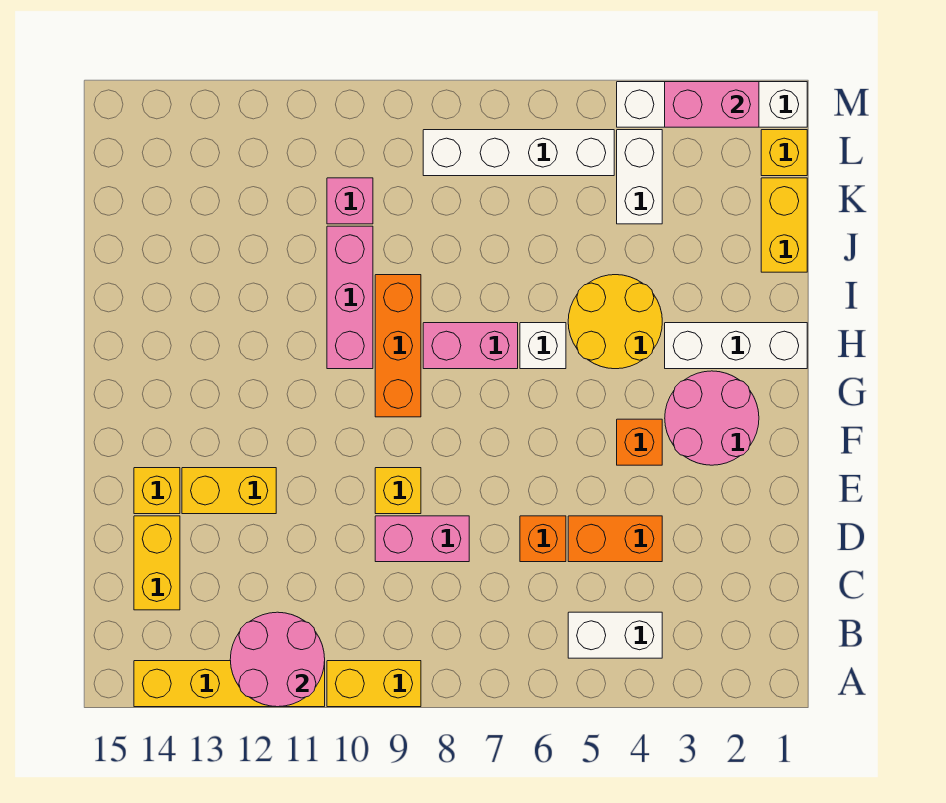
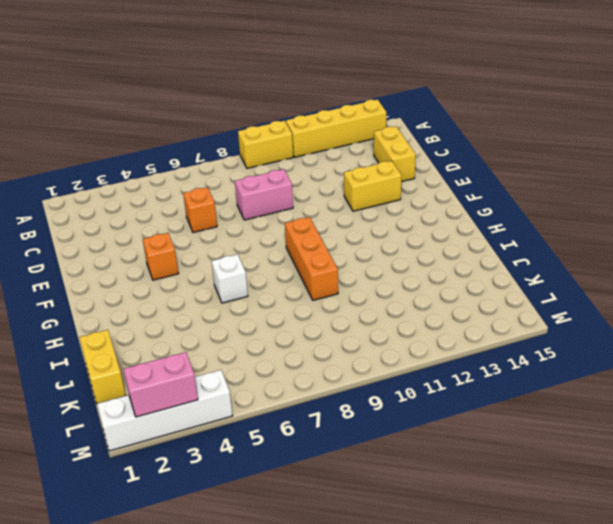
none -> white brick B4:B5 level 1
none -> orange brick D4:D5 level 1
none -> yellow brick E9 level 1

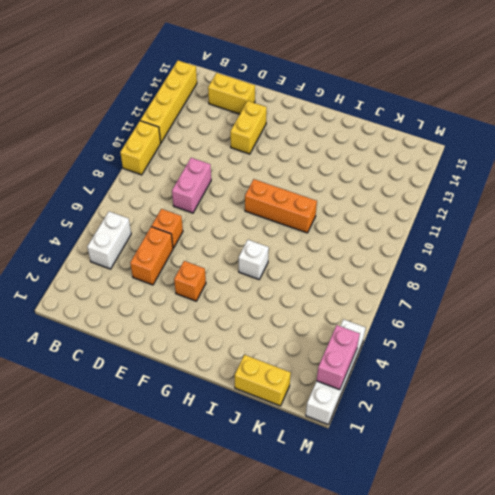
none -> yellow brick E9 level 1
none -> yellow brick E14 level 1
none -> pink round brick F2:G3 level 1

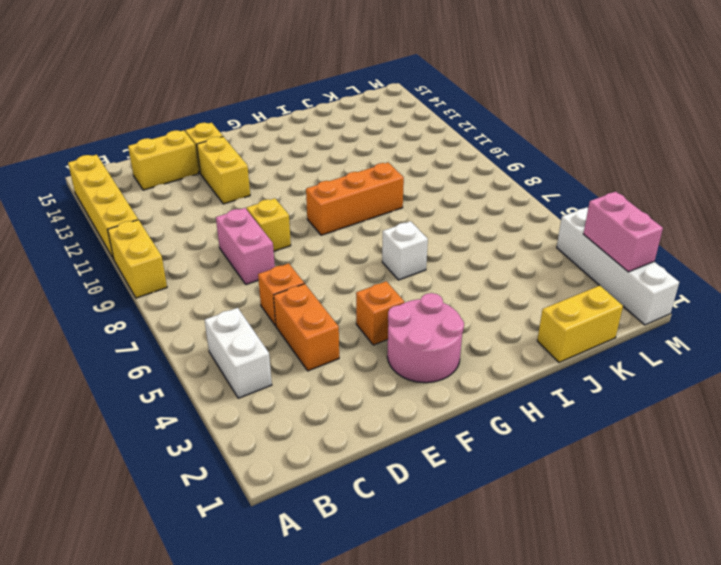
none -> white brick H1:H3 level 1
none -> yellow round brick H4:I5 level 1
none -> pink brick H7:H8 level 1

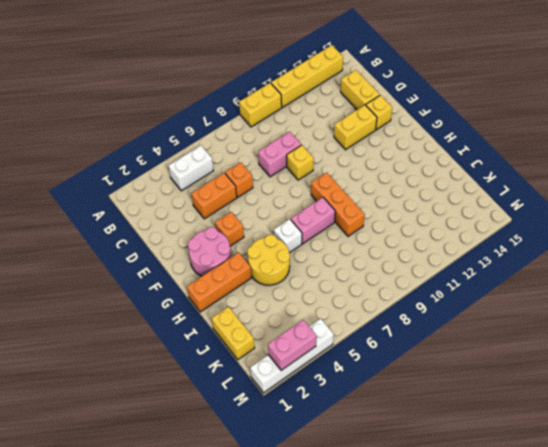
orange brick H1:H3 level 1 -> white brick H1:H3 level 1
none -> pink brick H10:J10 level 1
none -> white brick K4:L4 level 1
none -> pink brick K10 level 1

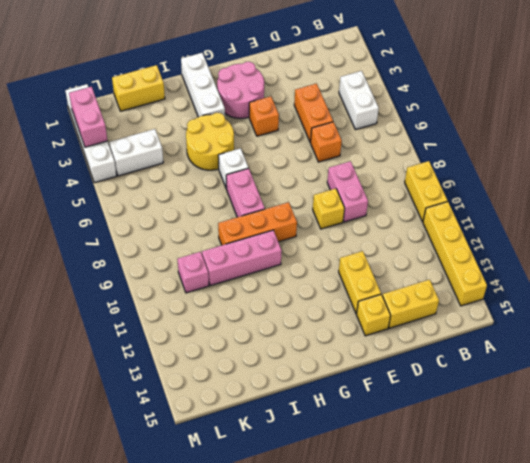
none -> yellow brick L1 level 1
none -> white brick L5:L8 level 1
none -> pink round brick A11:B12 level 2

